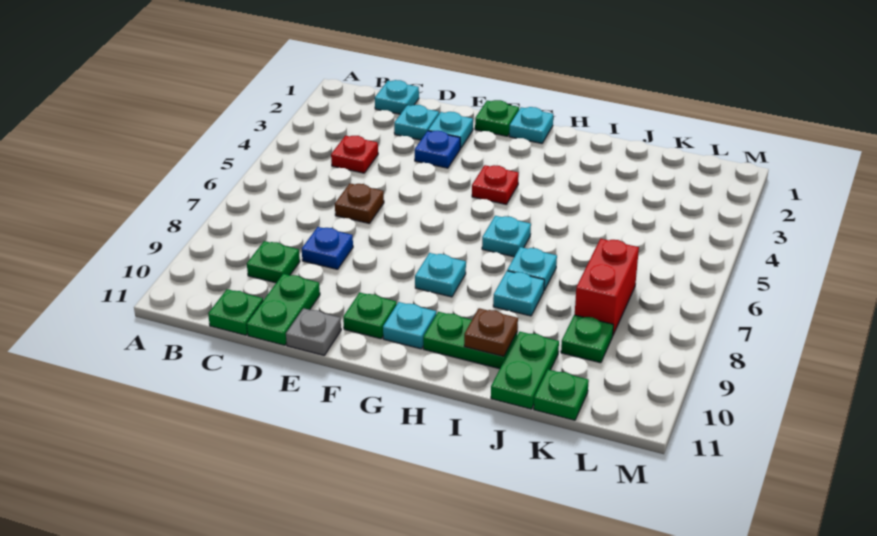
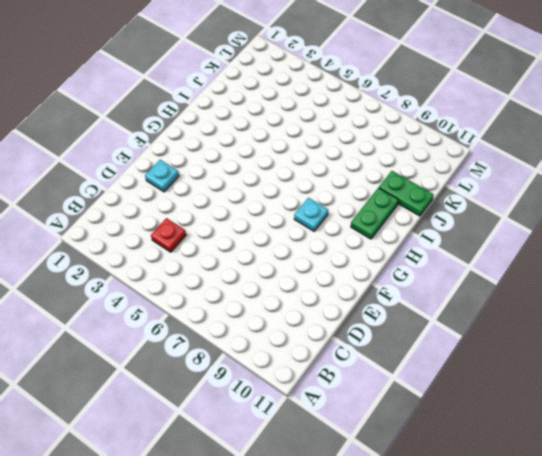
none -> cyan plate C1 level 1
none -> green plate C9 level 1
none -> green plate C11 level 1

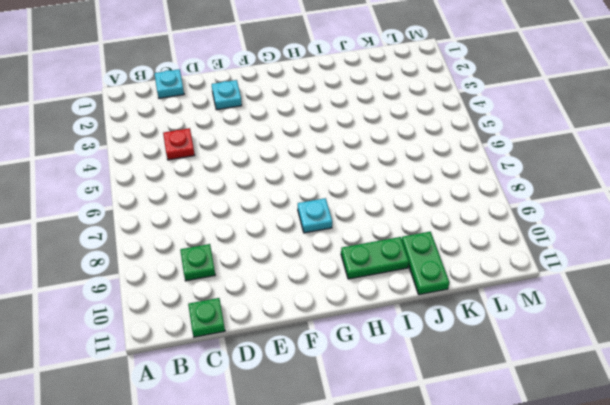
none -> cyan plate D2 level 1
none -> brown plate D6 level 1
none -> blue plate D8 level 1

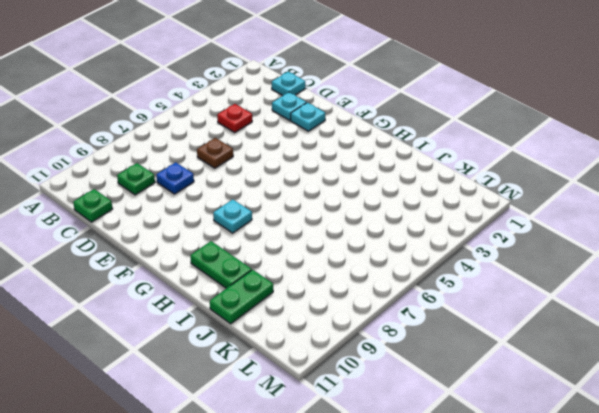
none -> green plate D10:D11 level 1
none -> blue plate E3 level 1
none -> grey plate E11 level 1

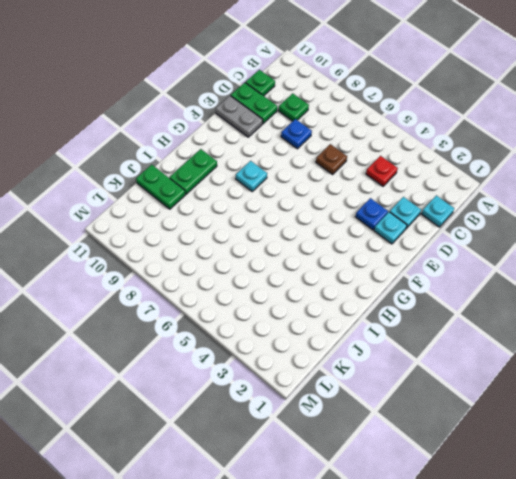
grey plate E10:E11 level 1 -> grey plate E11 level 1
none -> green plate F1 level 1
none -> green plate F10 level 1
none -> cyan plate G1 level 1

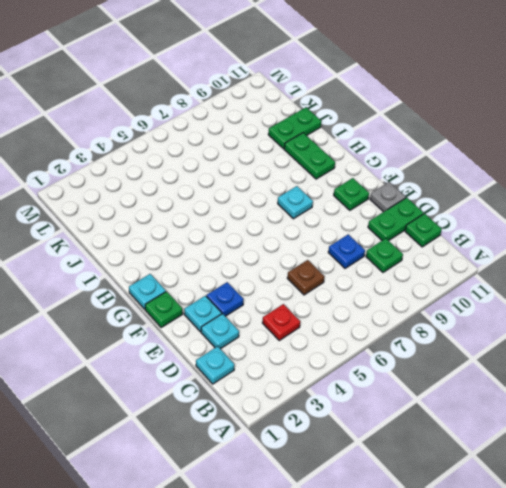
none -> red plate G4 level 1
none -> cyan plate G10 level 1
none -> cyan plate H6 level 1

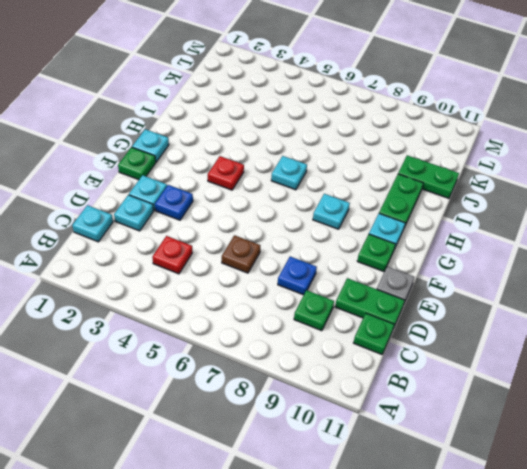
none -> cyan plate I7 level 1
none -> cyan plate I8 level 1
none -> red brick K7:K8 level 1

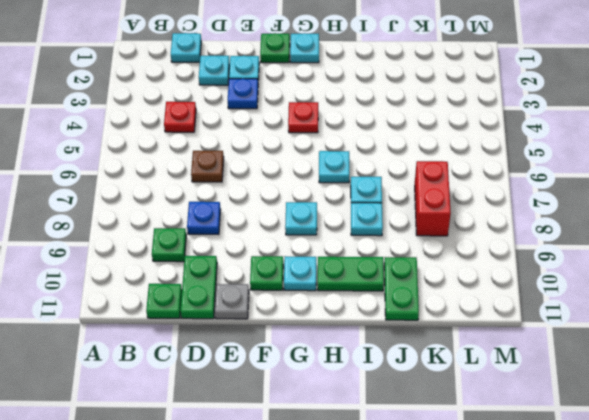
none -> green plate K9 level 1
none -> green plate K11 level 1
none -> brown plate I10 level 2

